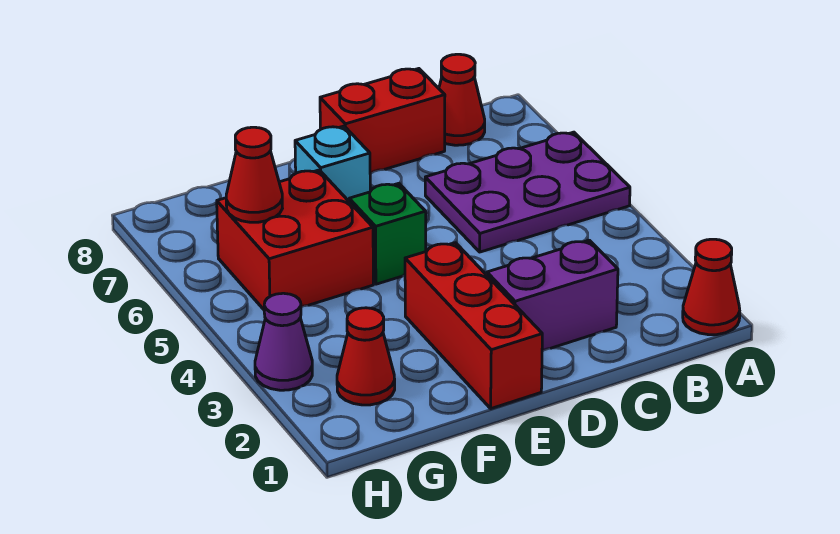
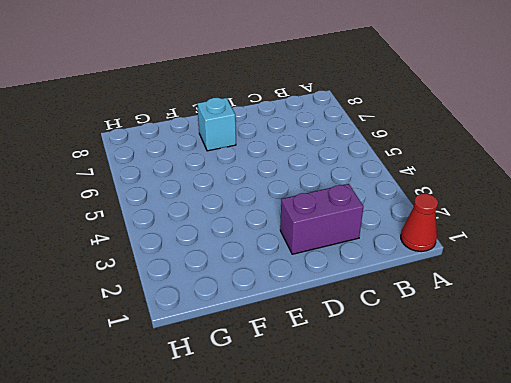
none -> purple plate A5:C6 level 1
none -> red cone B8 level 1
none -> red brick C8:D8 level 1

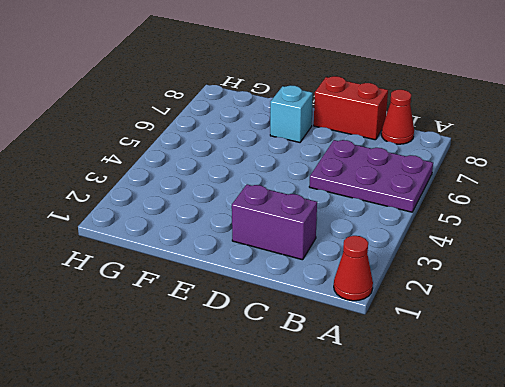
none -> red brick E1:E3 level 1
none -> green brick E5 level 1
none -> red brick F5:G6 level 1

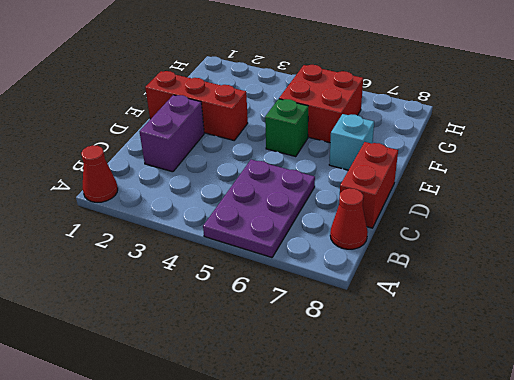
none -> red cone G2 level 1
none -> purple cone H3 level 1
none -> red cone G6 level 2

